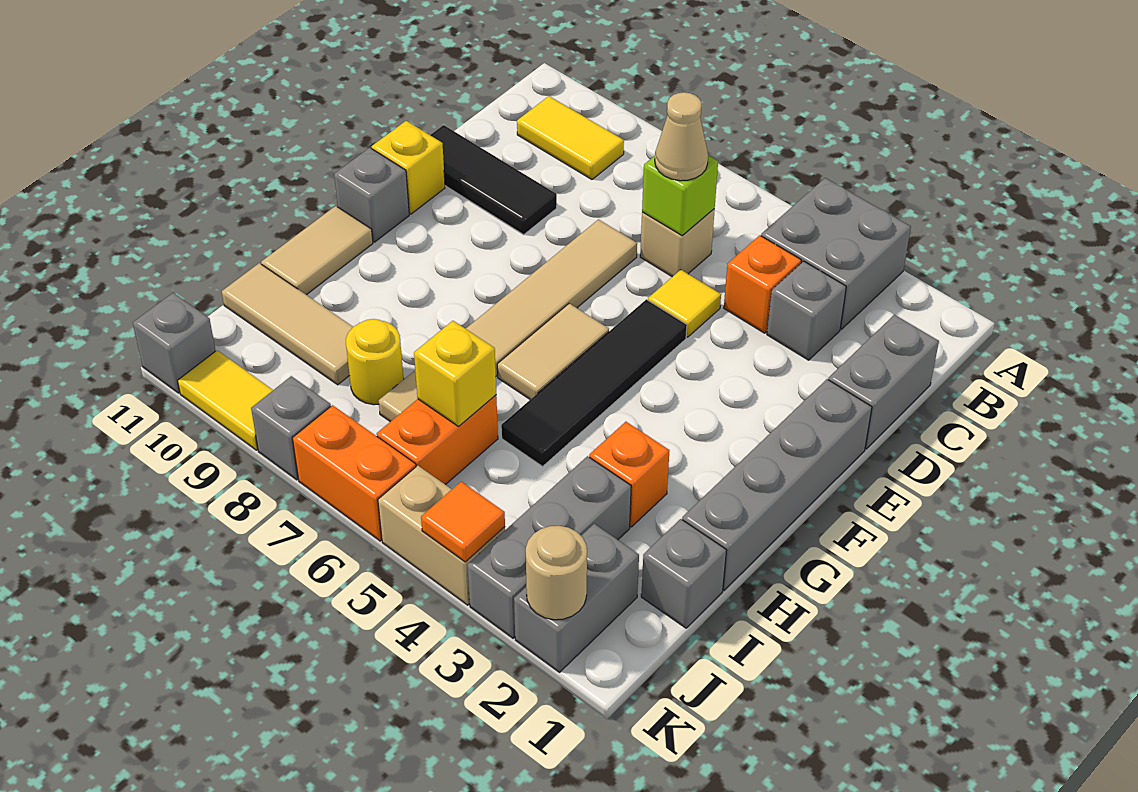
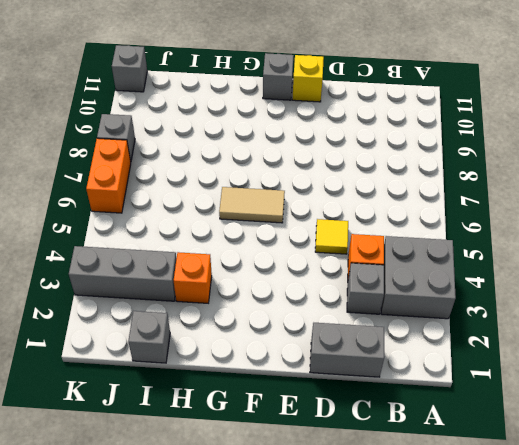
none -> yellow tile B9:B10 level 1
none -> tan brick C6 level 1
none -> tan tile D7:I7 level 1
none -> black tile D9:D11 level 1

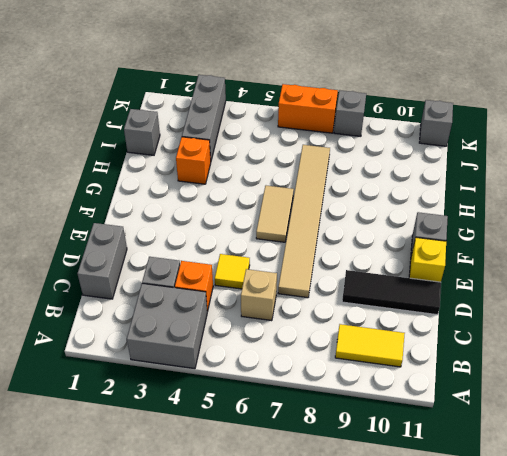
none -> grey brick E1:H1 level 1
none -> black tile E5:H5 level 1
none -> tan tile G11:H11 level 1
none -> orange brick I6:J6 level 1

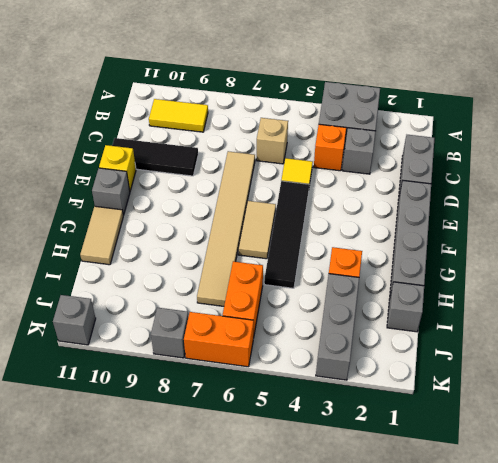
none -> yellow round brick I8 level 1
none -> tan tile I9:I11 level 1
none -> grey brick J2:K2 level 1
none -> tan brick K4:K5 level 1

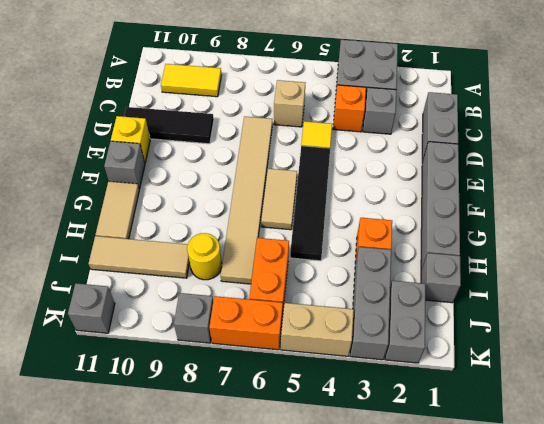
none -> yellow tile K9:K10 level 1
none -> lime brick C6 level 2
none -> yellow brick I6 level 2
none -> tan round brick K2 level 2

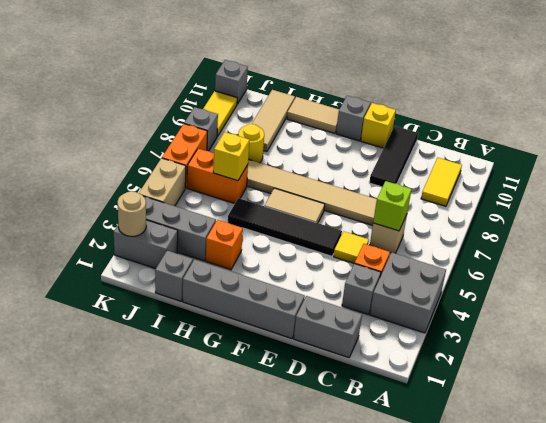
none -> orange tile K4 level 2
none -> tan cone C6 level 3

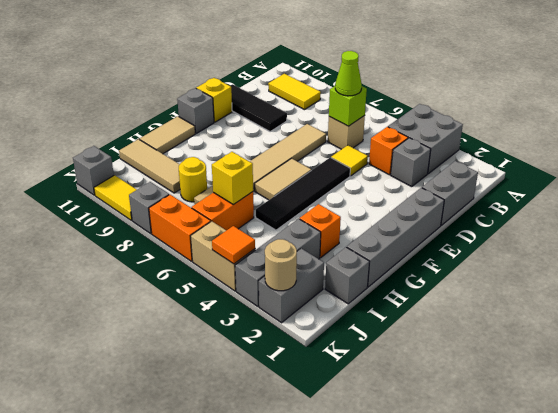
lime cone C6 level 3 -> tan cone C6 level 3

